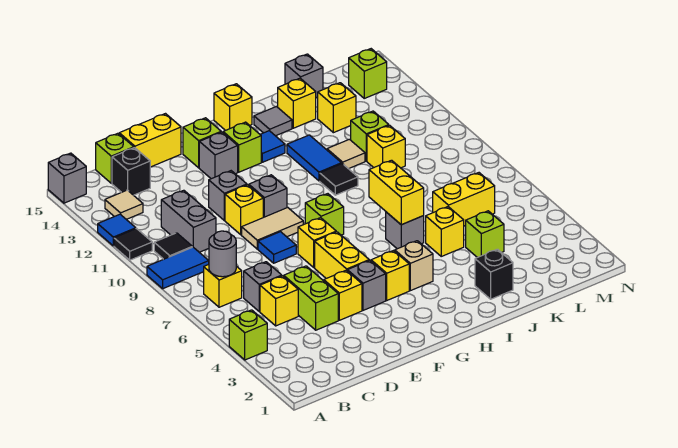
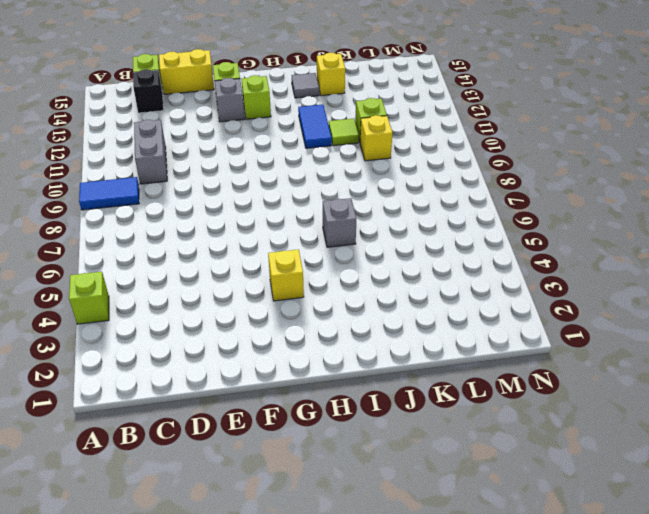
lime tile J11 level 1 -> tan tile J11 level 1
none -> black tile A11 level 1
none -> blue tile A12 level 1
none -> grey brick A15 level 1
none -> yellow brick B7 level 1

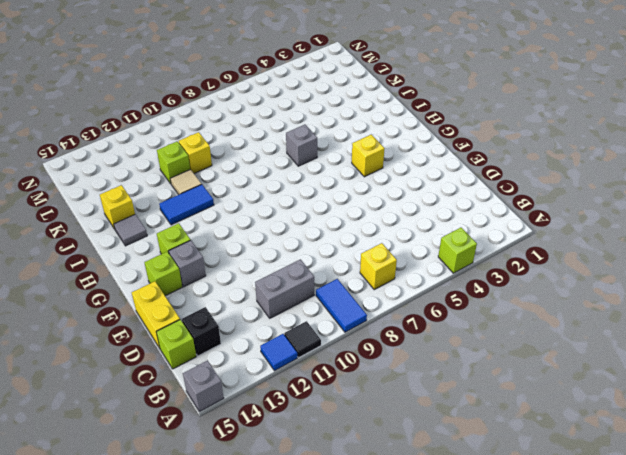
none -> black tile B10 level 1
none -> tan tile B13 level 1
none -> yellow brick C5 level 1
none -> grey brick C6 level 1

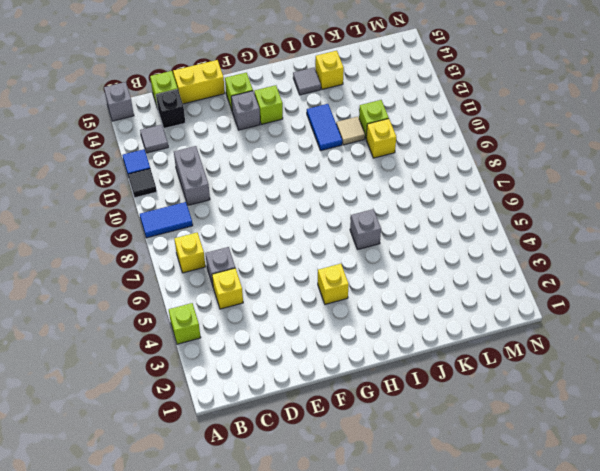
grey tile B13 level 1 -> tan tile B13 level 1
none -> black tile B10 level 1
none -> lime brick D4:D5 level 1
none -> yellow brick E4 level 1
none -> blue tile E8 level 1

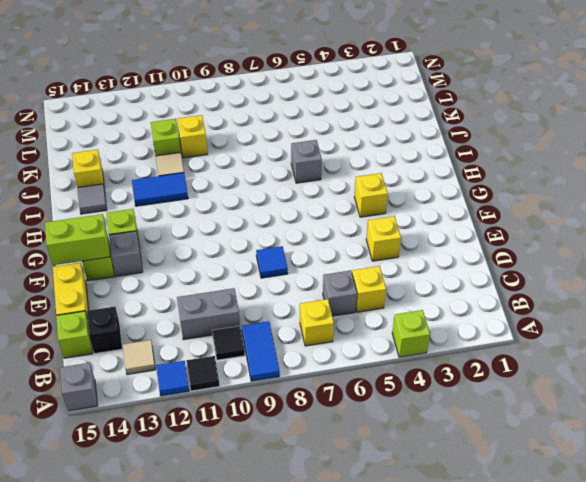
lime brick F14:F15 level 2 -> lime brick D4:D5 level 1
none -> tan tile E9:F9 level 1
none -> yellow brick E10 level 1
none -> grey brick E11 level 1
none -> grey brick F4 level 1

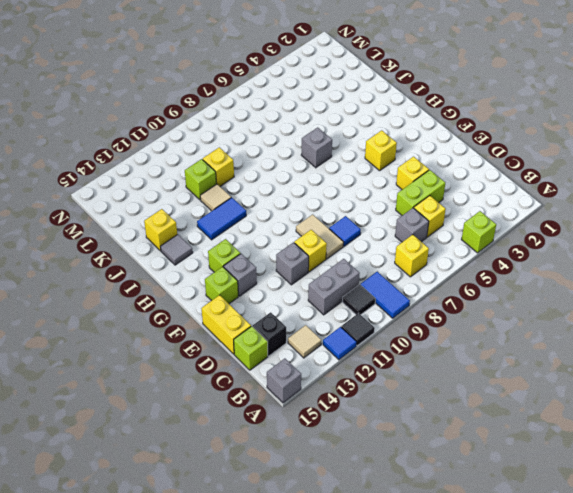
none -> grey brick F4 level 1
none -> yellow brick F5:F6 level 1
none -> yellow brick F7 level 1
none -> grey brick F10 level 1

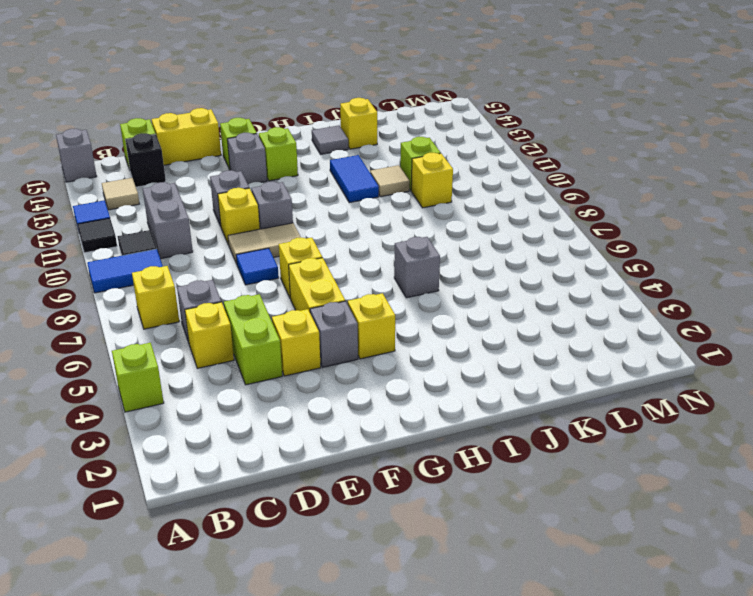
none -> lime brick G8 level 1
none -> tan brick H4 level 1
none -> blue tile H13 level 1
none -> yellow brick H15 level 1

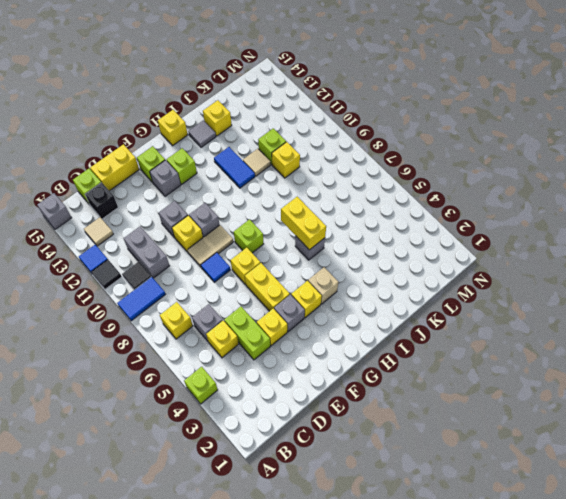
none -> blue tile H13 level 1
none -> black tile I10 level 1
none -> black brick J2 level 1
none -> yellow brick J5 level 1

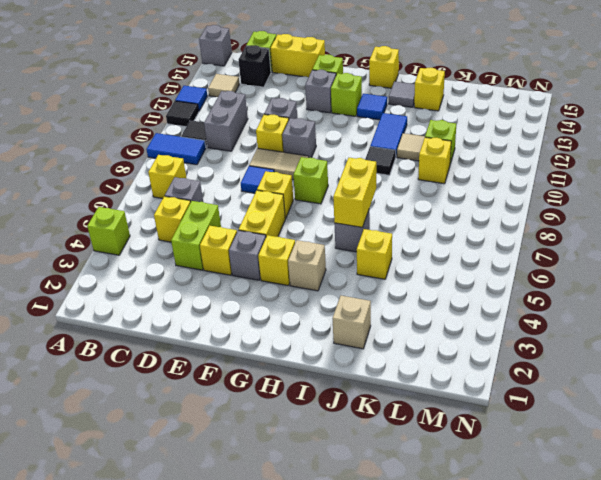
tan brick J2 level 1 -> black brick J2 level 1
none -> lime brick K4 level 1
none -> yellow brick K6:L6 level 1
none -> yellow brick K13 level 1
none -> grey brick K15 level 1

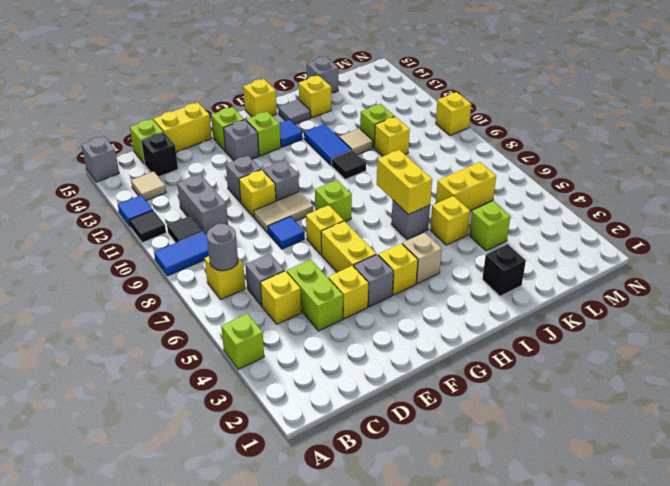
yellow brick N10 level 1 -> yellow brick K13 level 1
none -> lime brick M14 level 1

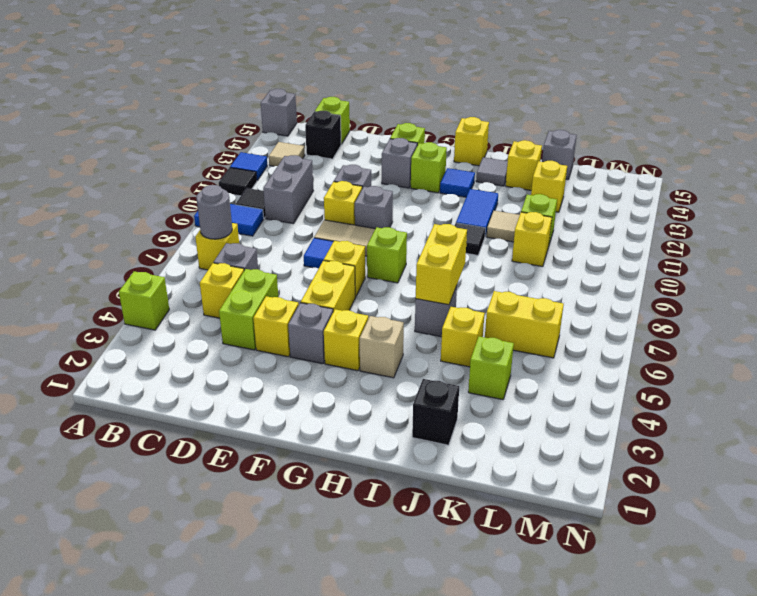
none -> yellow brick D15:E15 level 1
none -> lime brick M14 level 1

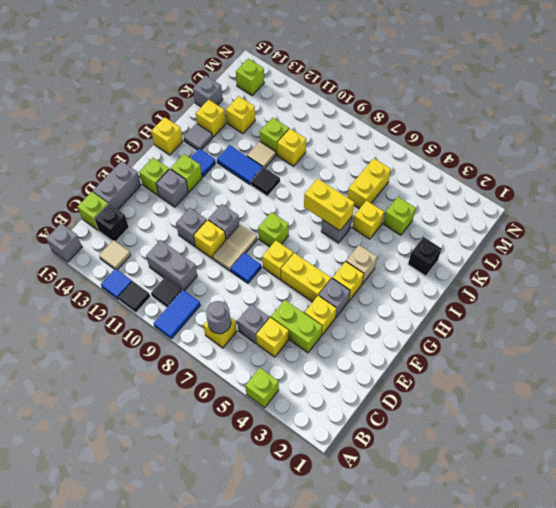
grey brick D15:E15 level 1 -> yellow brick D15:E15 level 1

